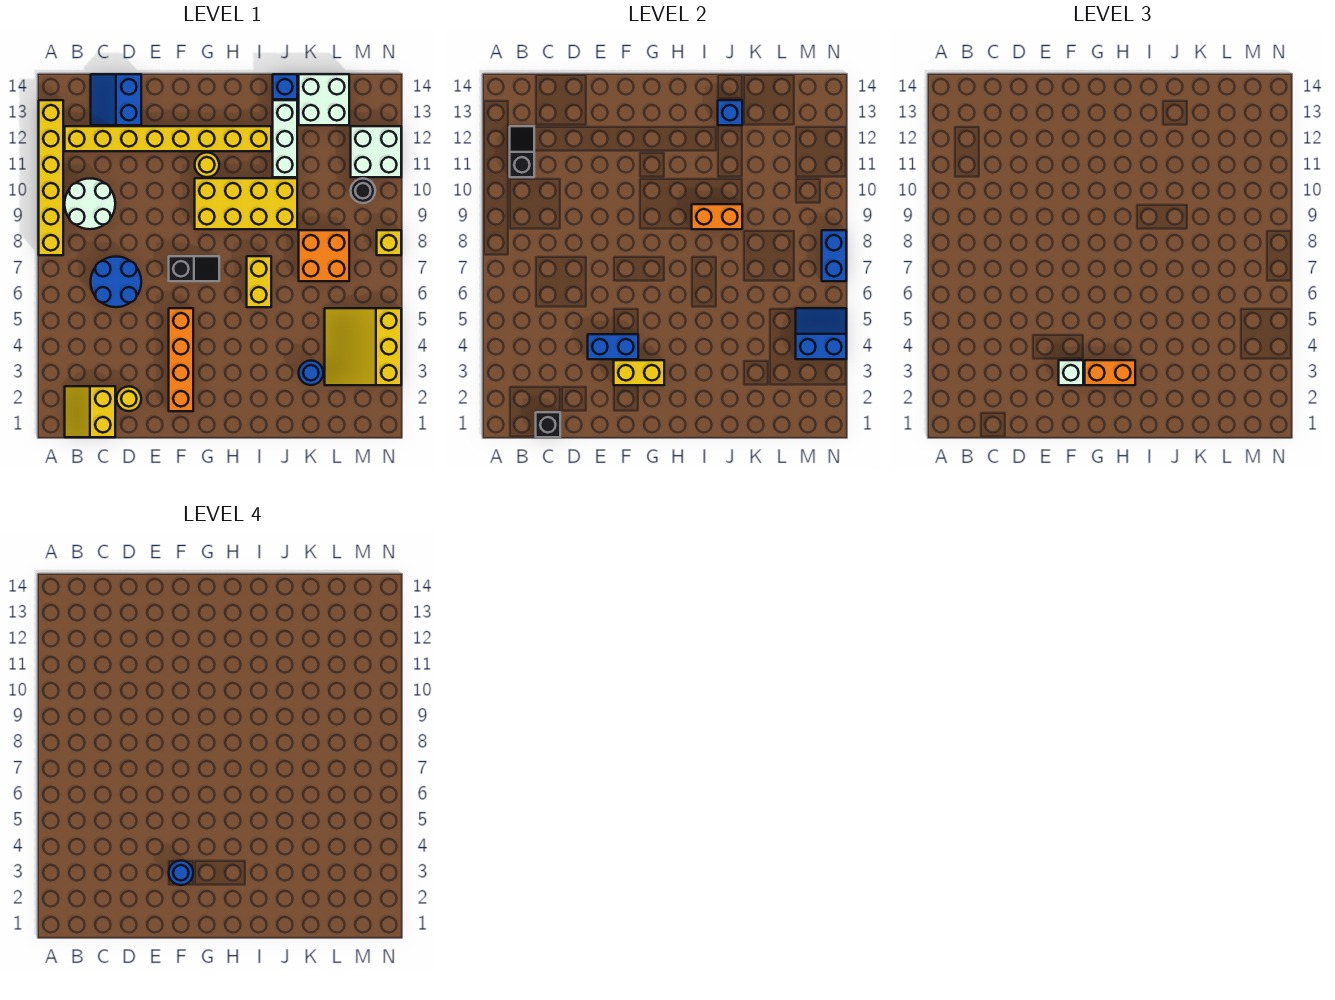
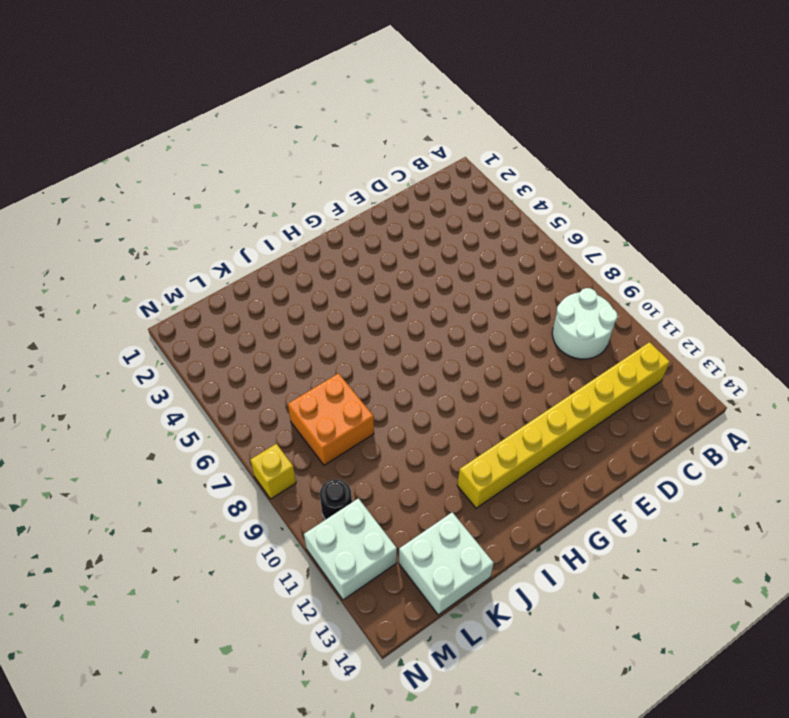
none -> yellow brick A8:A13 level 1
none -> yellow slope B1:C2 level 1 top C
none -> blue round brick C6:D7 level 1
none -> blue slope C13:D14 level 1 top D

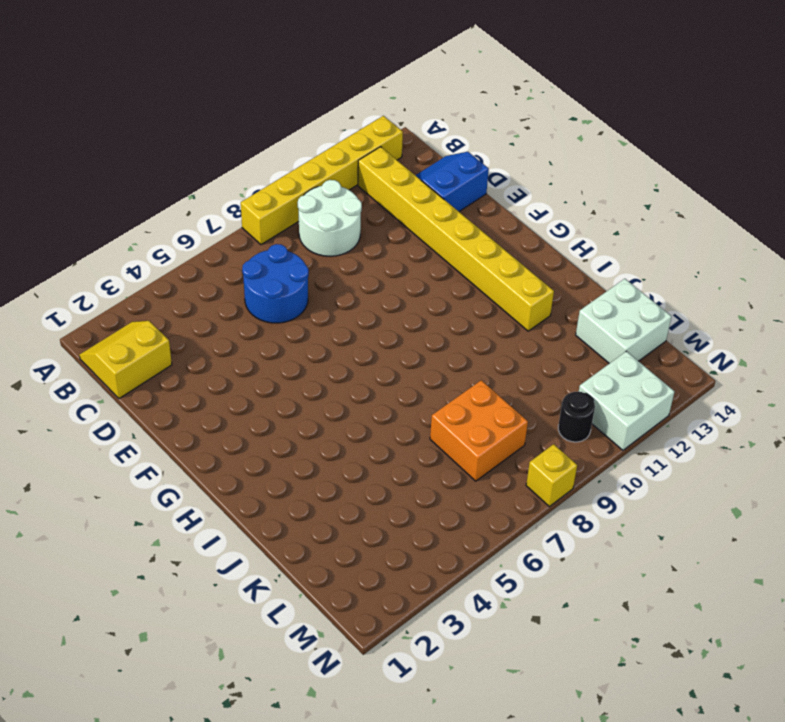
none -> yellow round brick D2 level 1
none -> orange brick F2:F5 level 1
none -> black slope F7:G7 level 1 top F
none -> yellow brick G9:J10 level 1

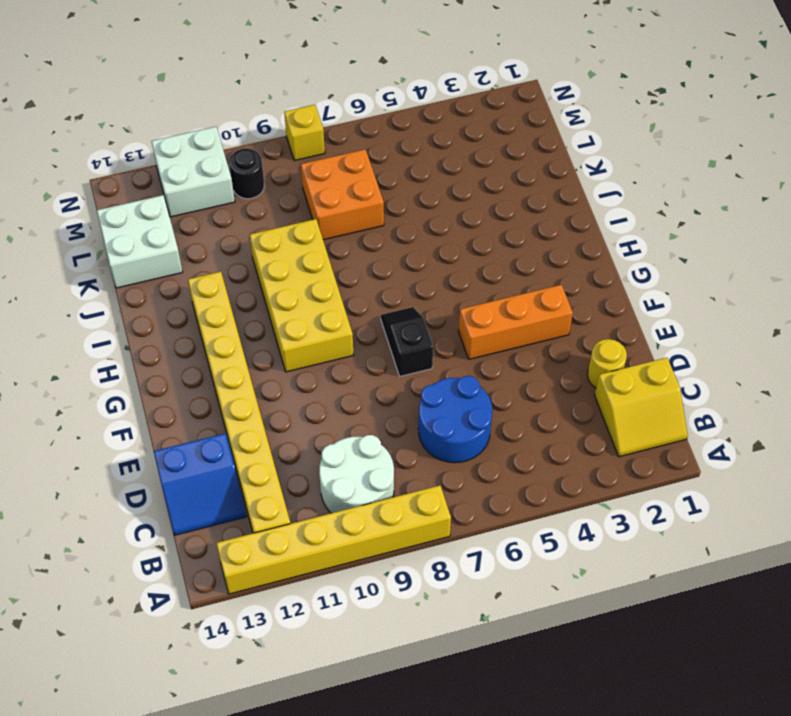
orange brick F3:F5 level 1 -> orange brick F2:F5 level 1
none -> yellow round brick G11 level 1
none -> yellow brick I6:I7 level 1
none -> white brick J11:J13 level 1
none -> blue brick J14 level 1

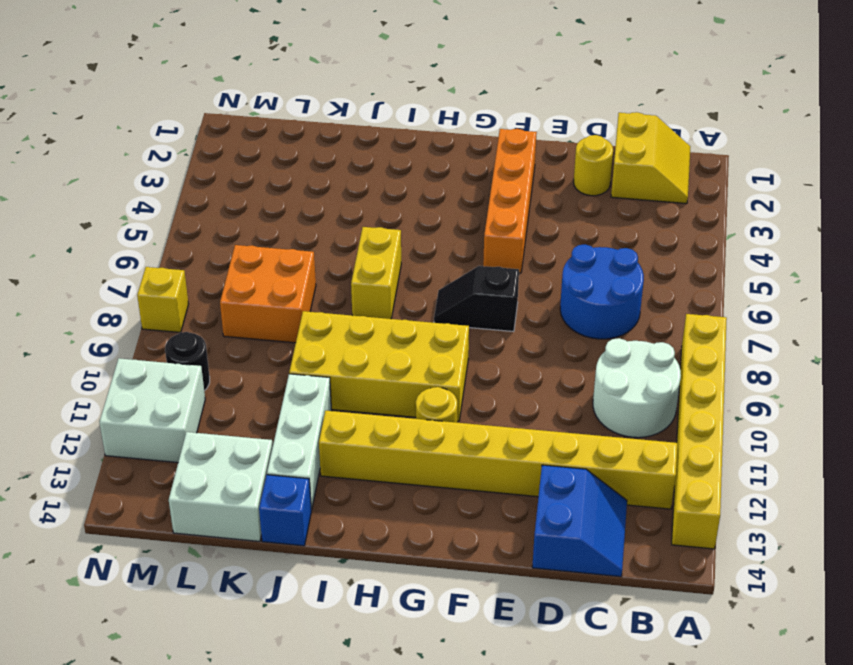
none -> blue round brick K3 level 1
none -> yellow slope L3:N5 level 1 top N
none -> black slope B11:B12 level 2 top 11
none -> black brick C1 level 2

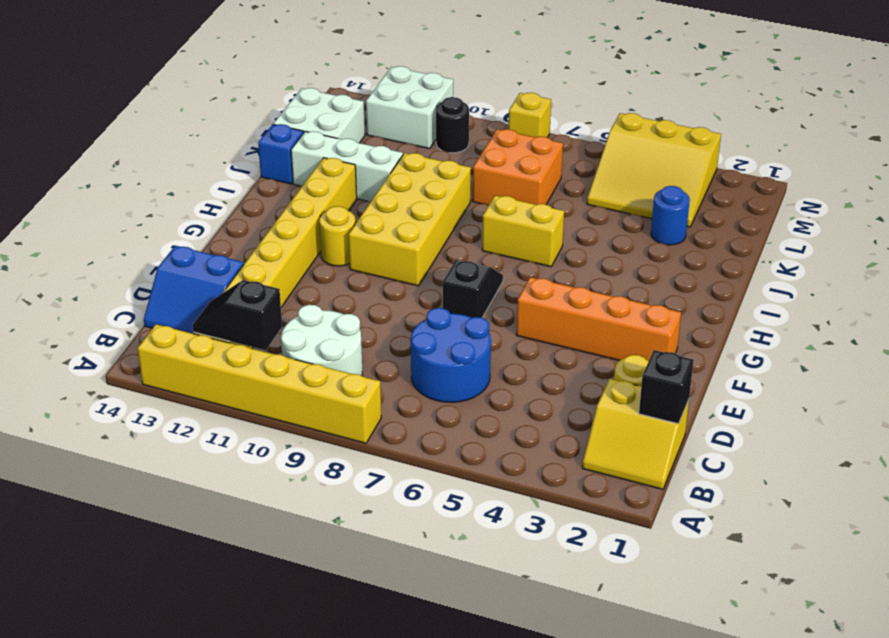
none -> blue brick E4:F4 level 2
none -> yellow brick F3:G3 level 2
none -> orange brick I9:J9 level 2
none -> blue brick J13 level 2

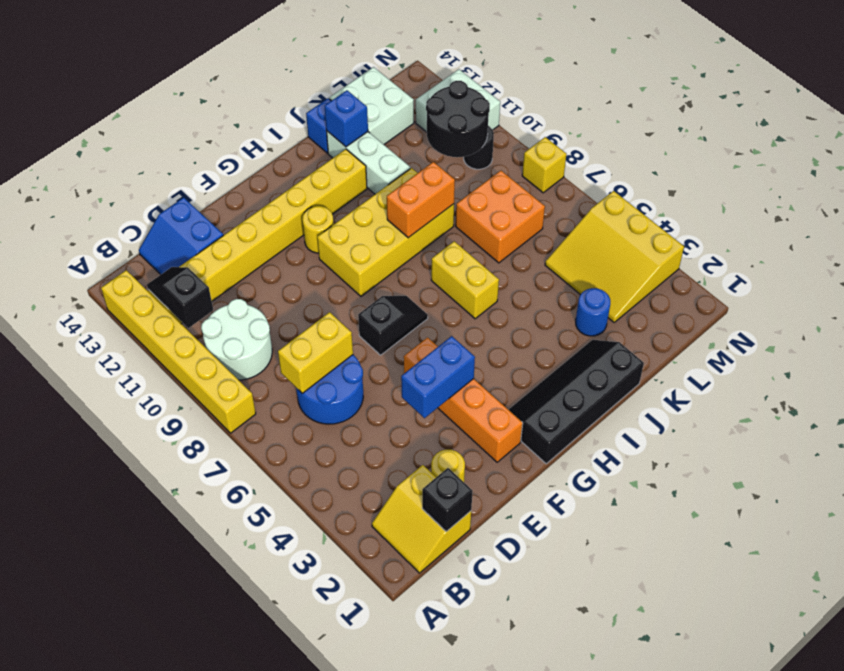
yellow brick C7:D7 level 2 -> yellow brick F3:G3 level 2
black slope G1:J2 level 1 top 1 -> none
black round brick L10:M11 level 2 -> none
none -> blue slope M4:N5 level 2 top 4
none -> blue brick N7:N8 level 2
none -> white brick F3 level 3
none -> orange brick G3:H3 level 3

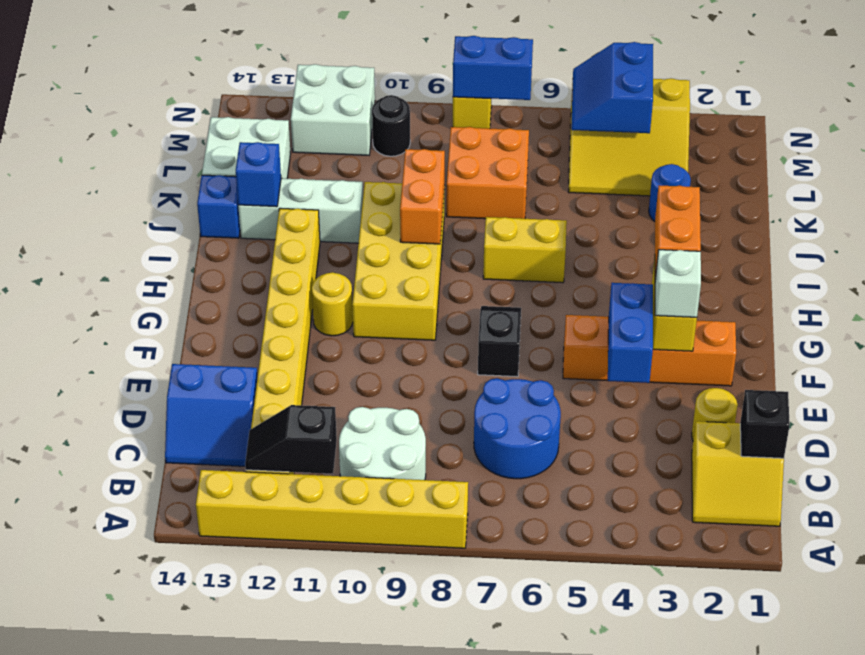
none -> blue round brick F3 level 4

